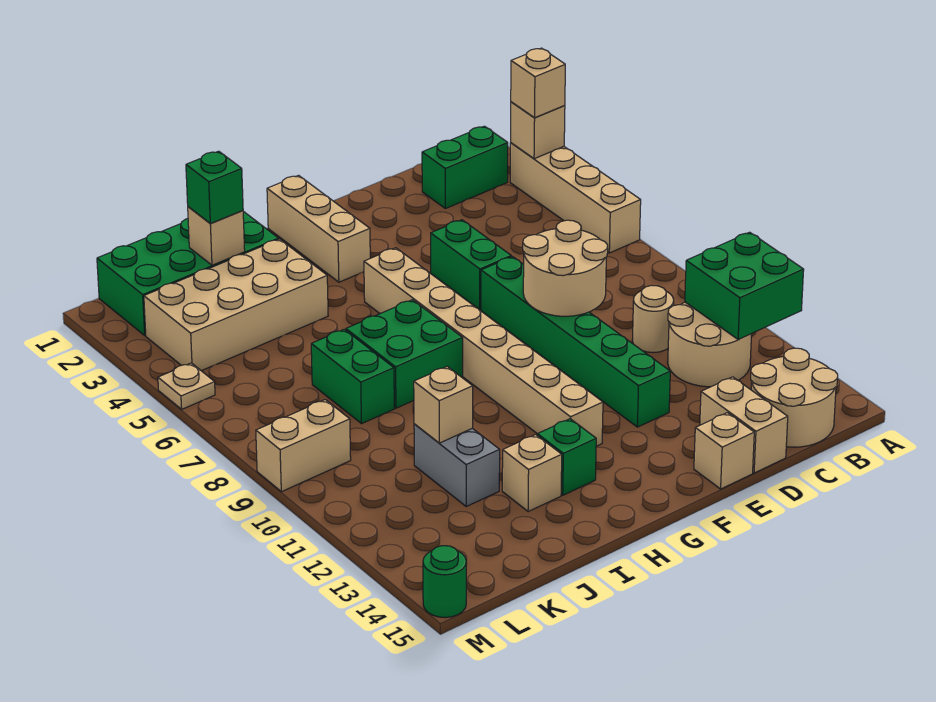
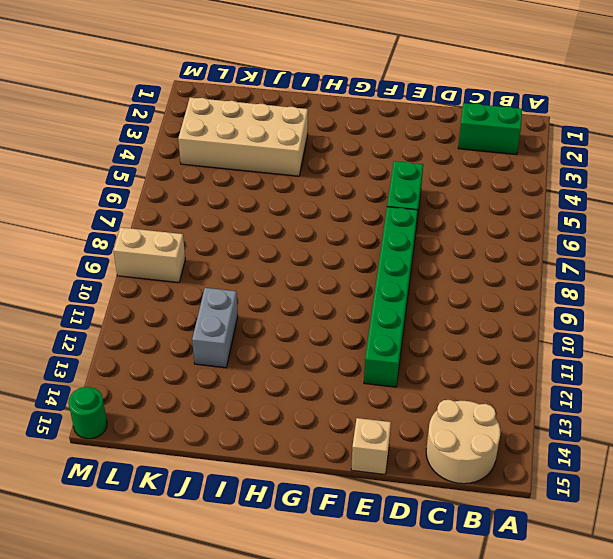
none -> tan brick A3:A6 level 1
none -> tan round brick B11:C12 level 1
none -> tan round brick C10 level 1

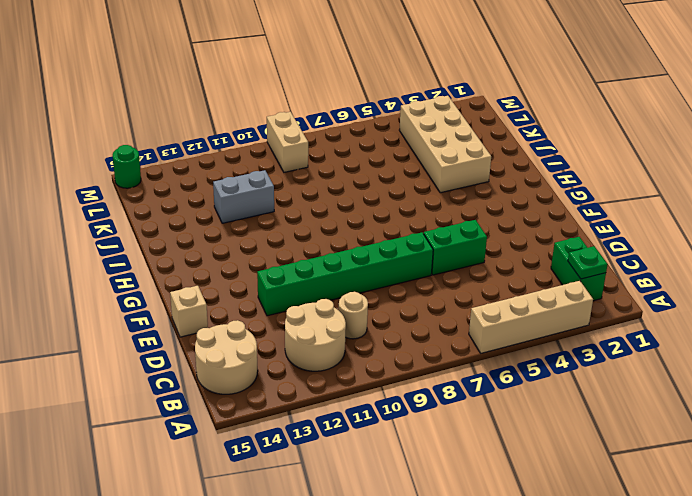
green plate B2 level 2 -> none
none -> tan brick D14:D15 level 1
none -> tan brick G1:G3 level 1
none -> tan brick G5:G12 level 1

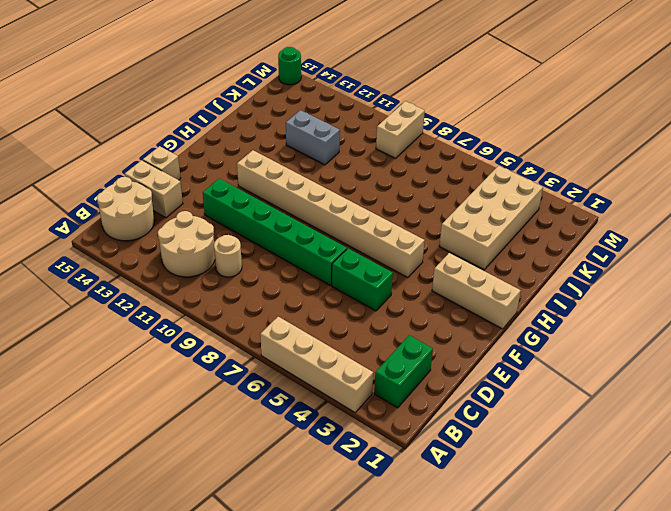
none -> green brick H7:I8 level 1
none -> green brick H13 level 1
none -> green brick I1:L2 level 1

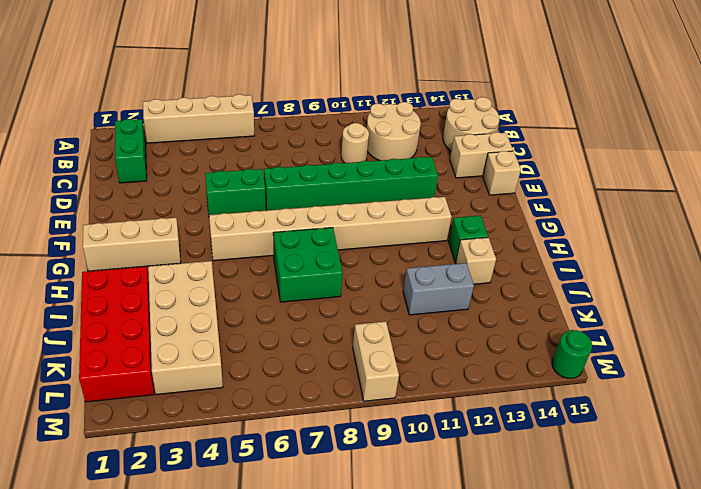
red brick I1:L2 level 1 -> green brick I1:L2 level 1
none -> green brick J7:J8 level 1
none -> tan plate M5 level 1
none -> tan brick A3 level 2

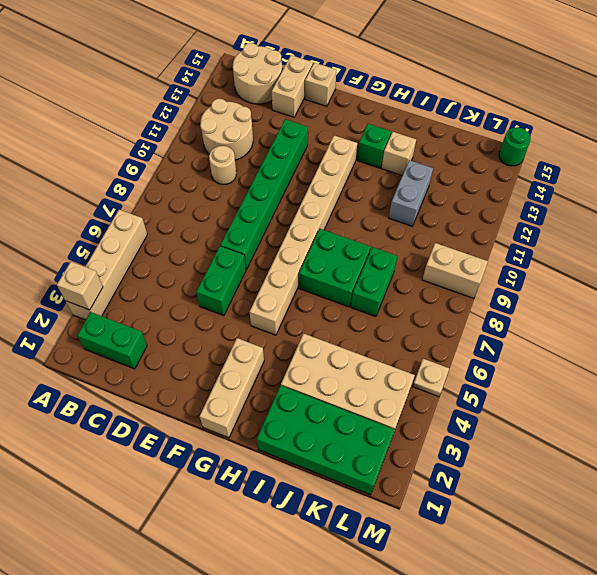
none -> green brick A11:B12 level 2
none -> tan round brick D8:E9 level 2
none -> tan brick J2 level 2

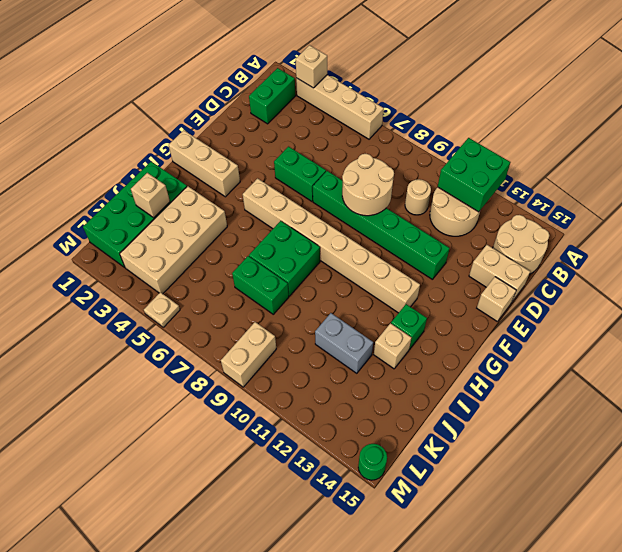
none -> tan brick J11 level 2
none -> tan brick A3 level 3
none -> green brick J2 level 3

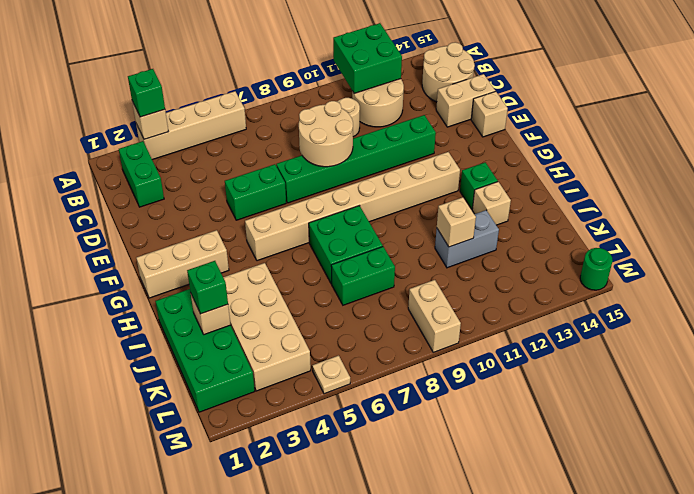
green brick A3 level 3 -> tan brick A3 level 3

